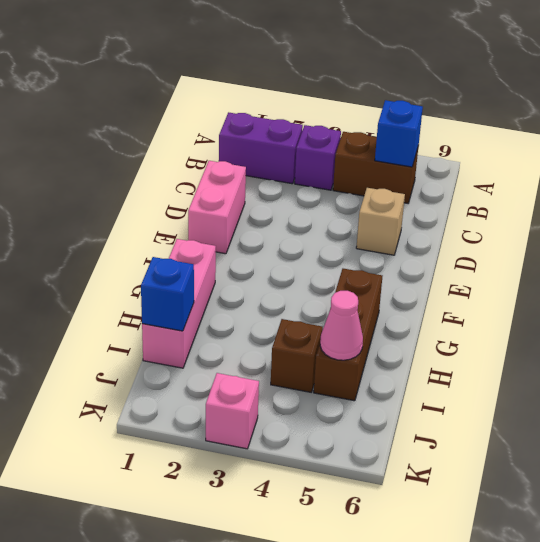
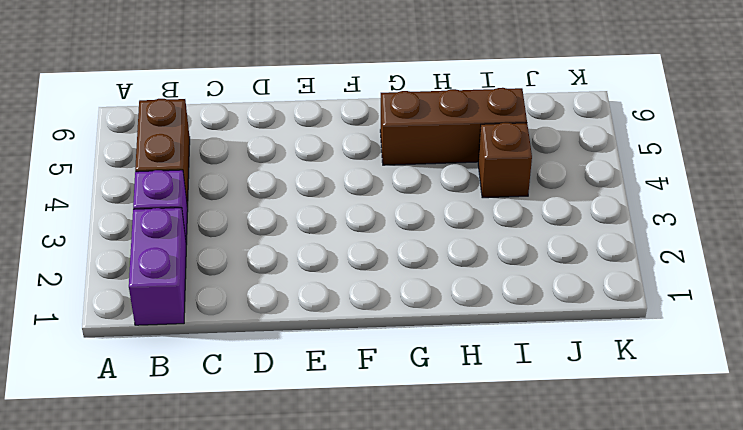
none -> pink brick D1:E1 level 1
none -> tan brick D5 level 1
none -> pink brick G1:I1 level 1

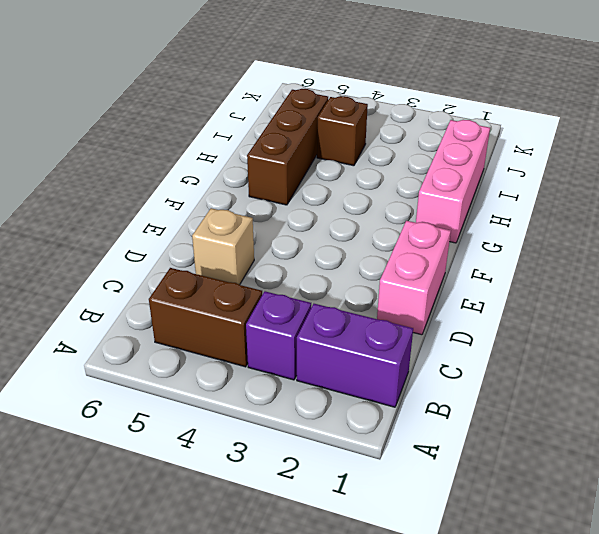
none -> pink brick K3 level 1
none -> blue brick B5 level 2
none -> blue brick I1 level 2

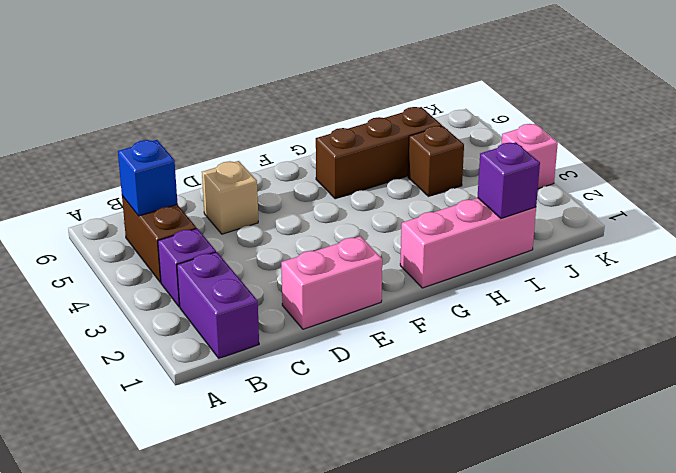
purple brick I1 level 2 -> blue brick I1 level 2
none -> pink cone I5 level 2

